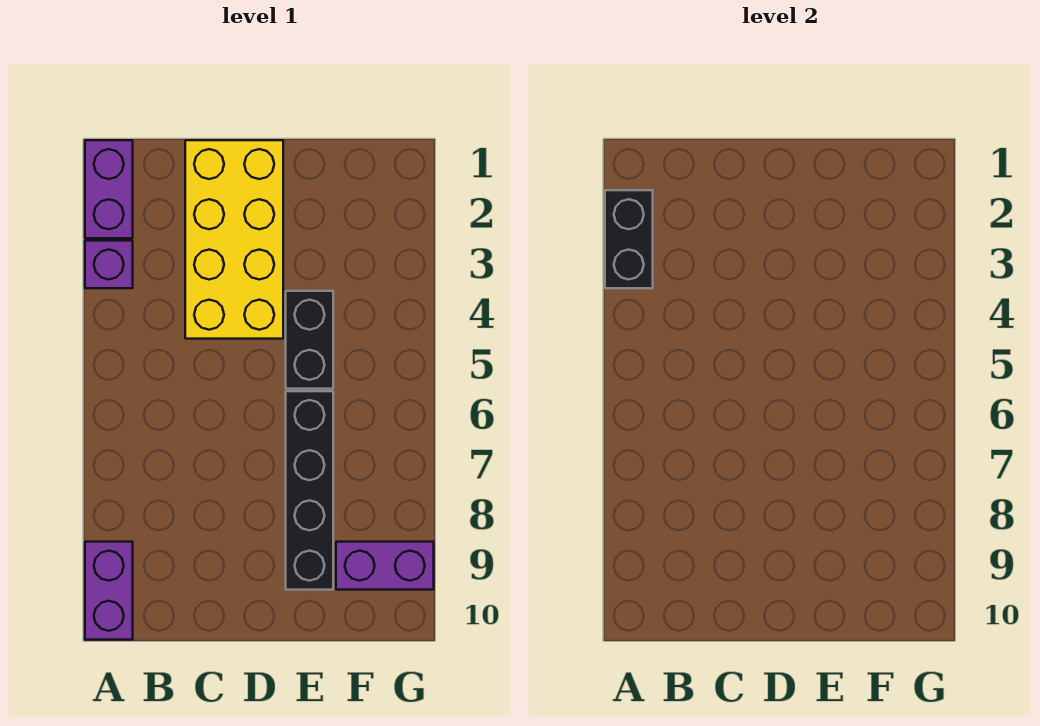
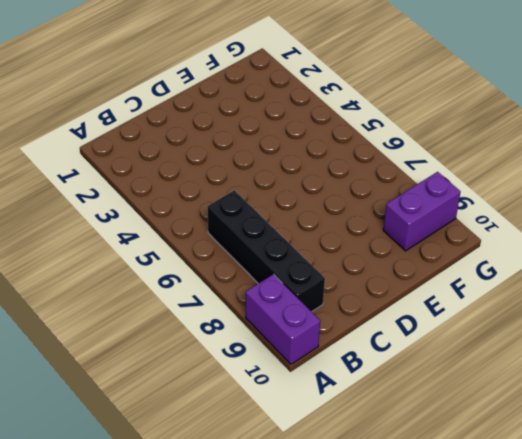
black brick B6:B9 level 1 -> black brick E6:E9 level 1
none -> purple brick A1:A2 level 1
none -> purple brick A3 level 1

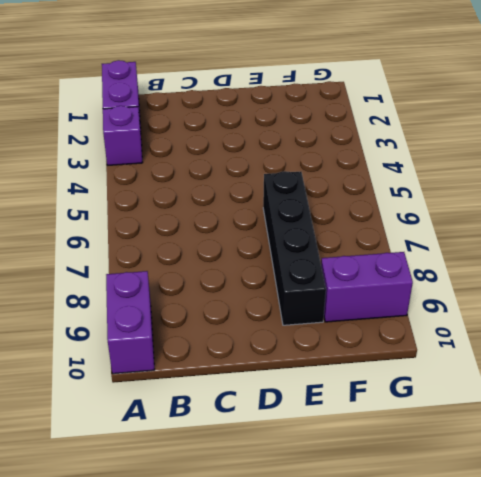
none -> yellow brick C1:D4 level 1
none -> black brick E4:E5 level 1

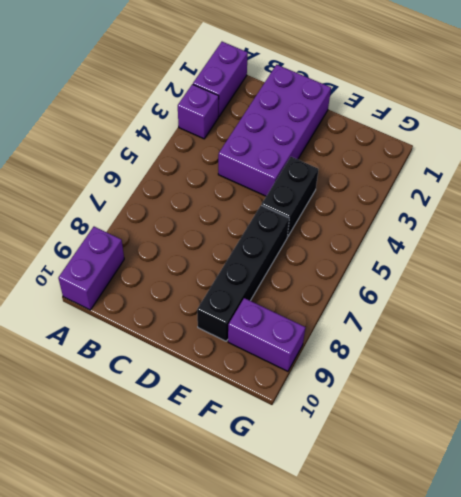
purple brick C1:D4 level 1 -> yellow brick C1:D4 level 1
none -> black brick A2:A3 level 2

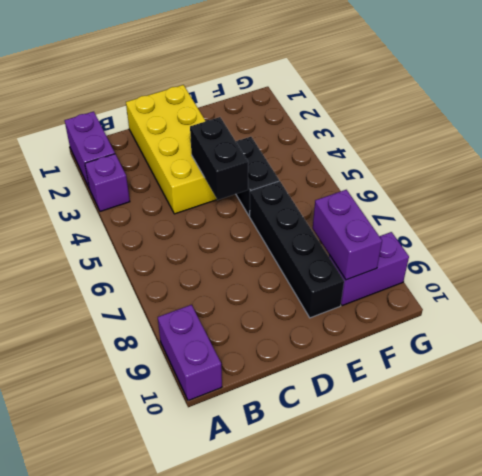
black brick D4:D5 level 2 -> black brick A2:A3 level 2
purple brick F8:F9 level 2 -> none

